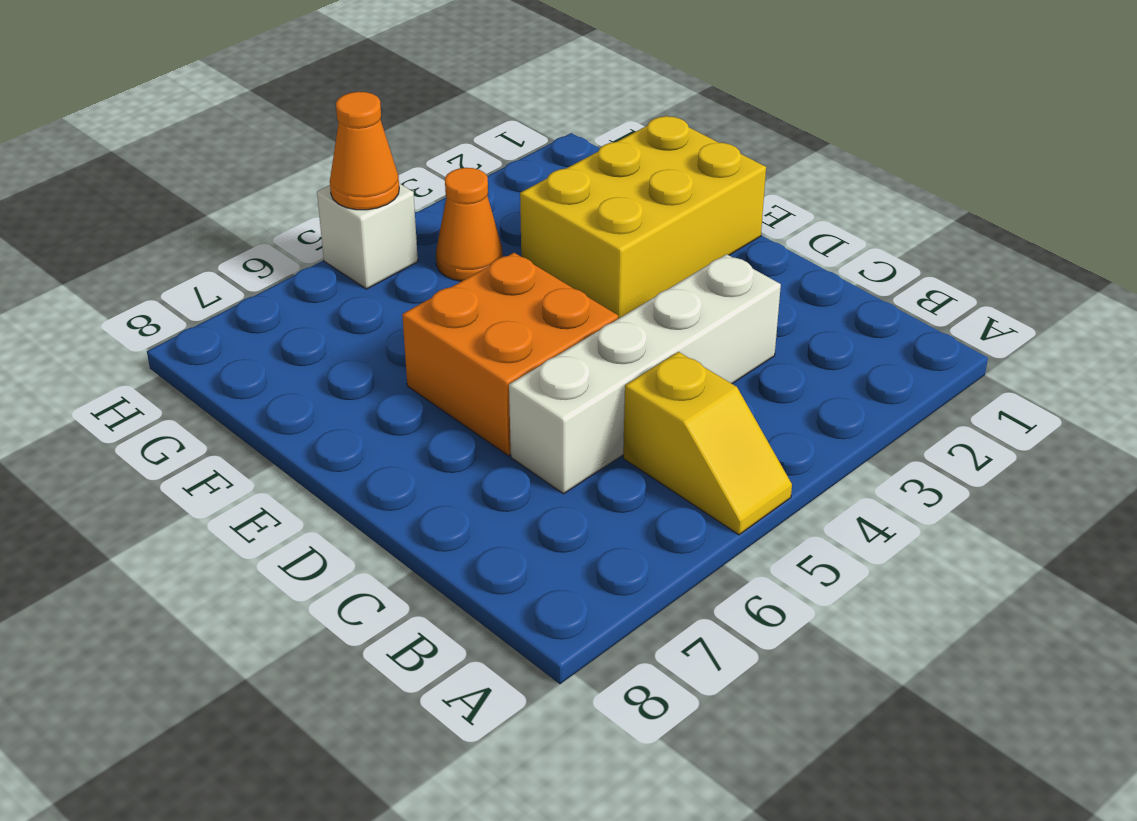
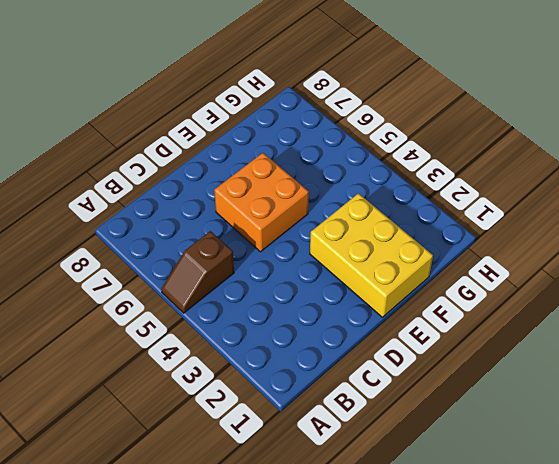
brown slope A5:B5 level 1 top B -> yellow slope A5:B5 level 1 top B
none -> white brick C3:C6 level 1
none -> orange cone G4 level 1

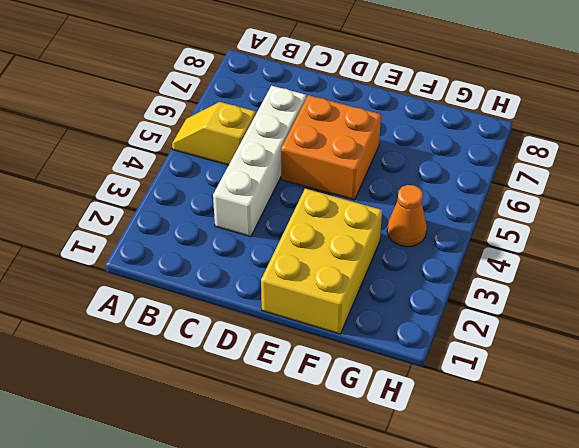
none -> white brick H5 level 1
none -> orange cone H5 level 2

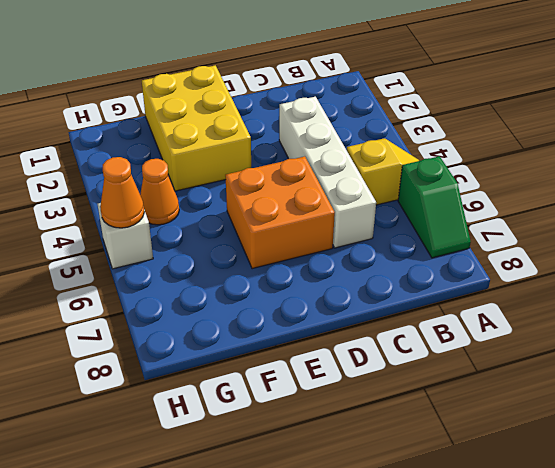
green slope A6:A7 level 1 top 6 -> none

